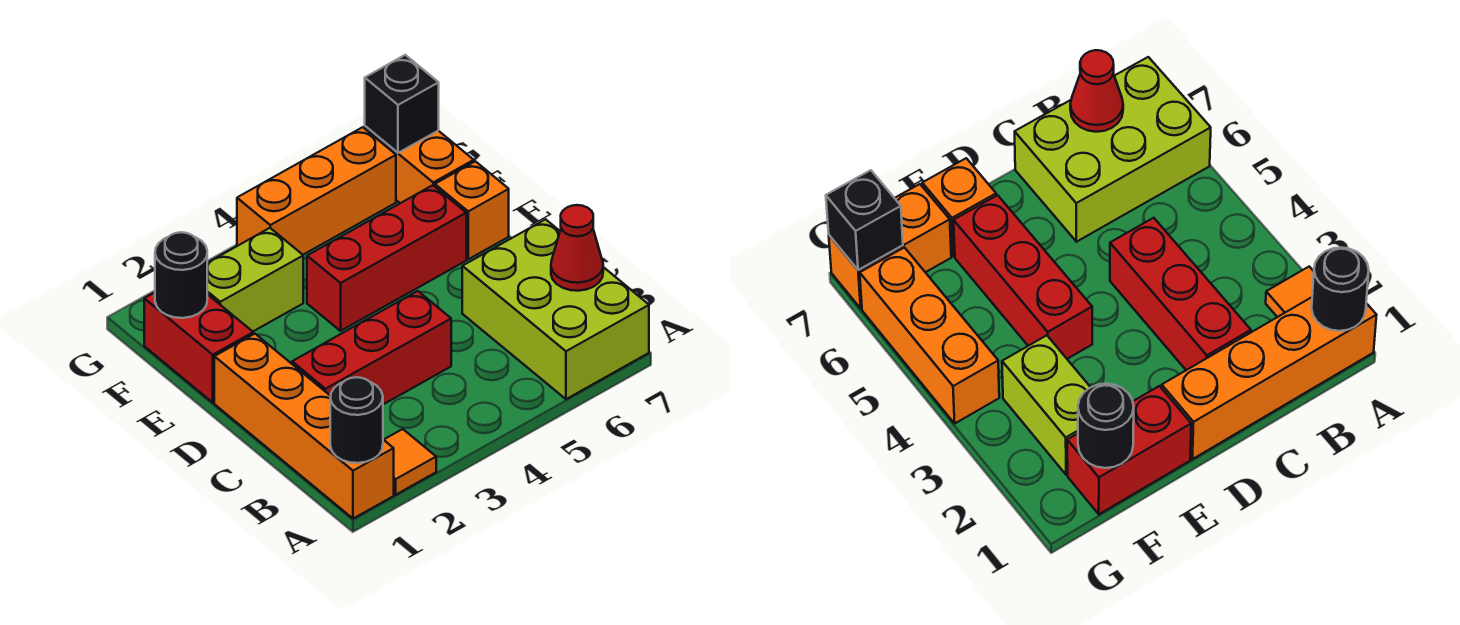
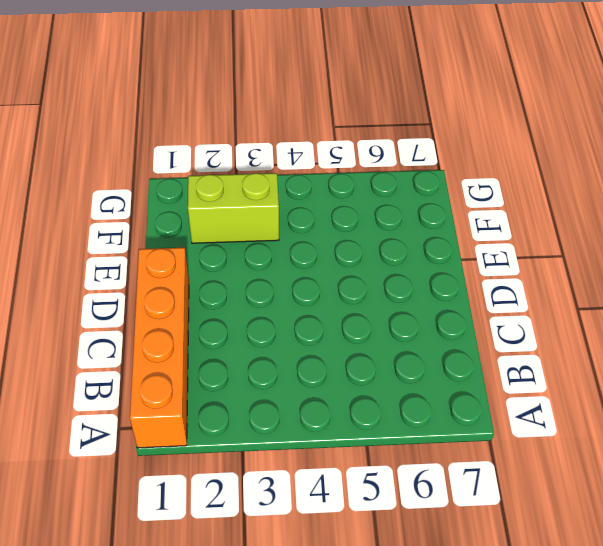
none -> orange tile A2 level 1
none -> lime brick A6:C7 level 1
none -> red brick C2:C4 level 1

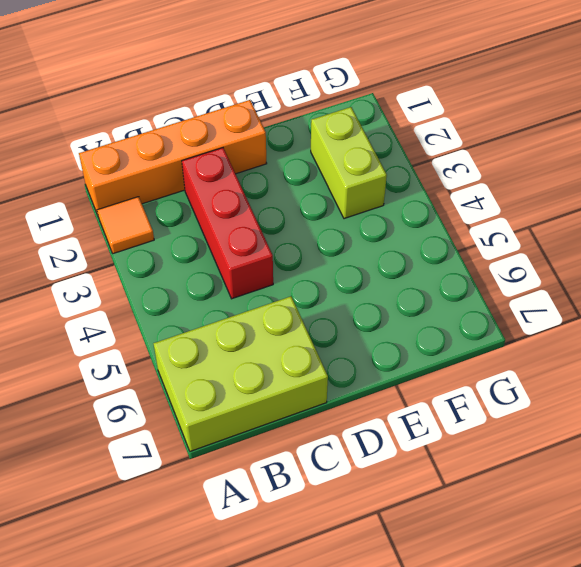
none -> red brick E1:F1 level 1
none -> red brick E4:E6 level 1
none -> orange brick E7 level 1

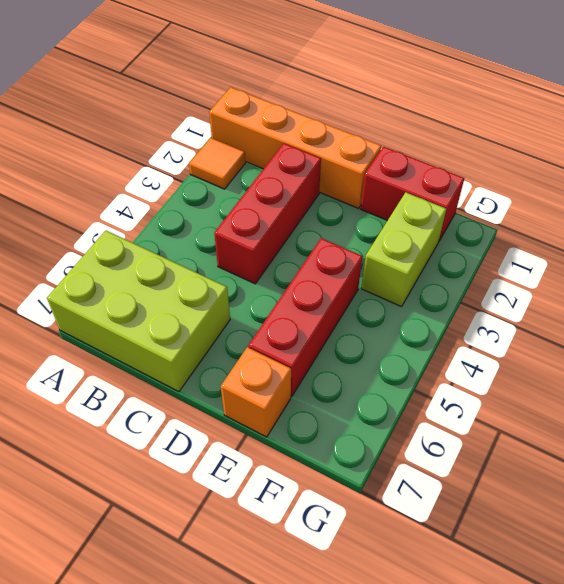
none -> orange brick F7:G7 level 1
none -> orange brick G4:G6 level 1
none -> black round brick A1 level 2

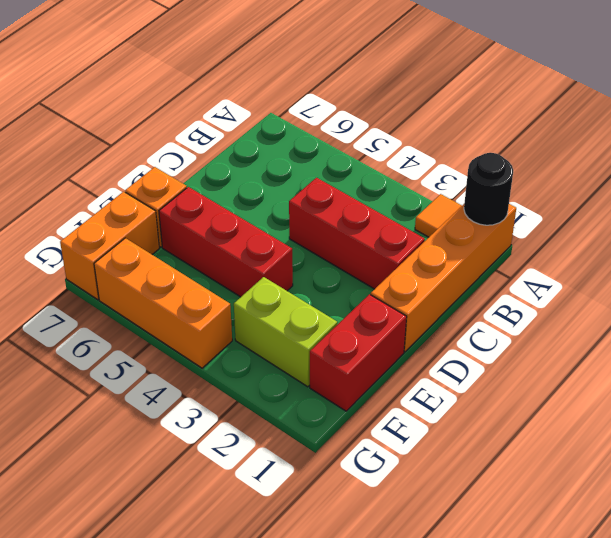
none -> lime brick A6:C7 level 1
none -> red cone B7 level 2
none -> black round brick F1 level 2

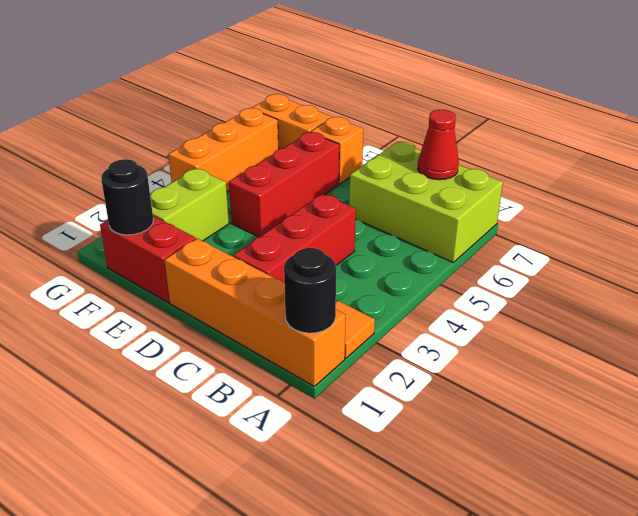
none -> black brick G7 level 2

